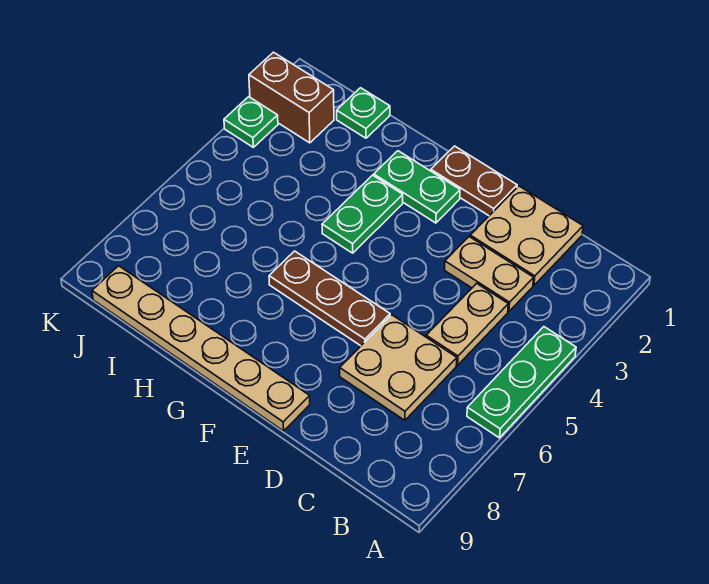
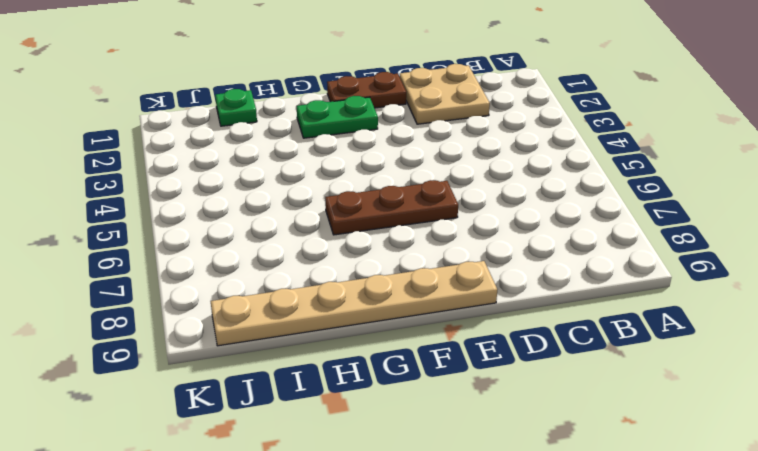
none -> green plate A4:A6 level 1
none -> tan plate C3:D3 level 1
none -> tan plate C4:C5 level 1

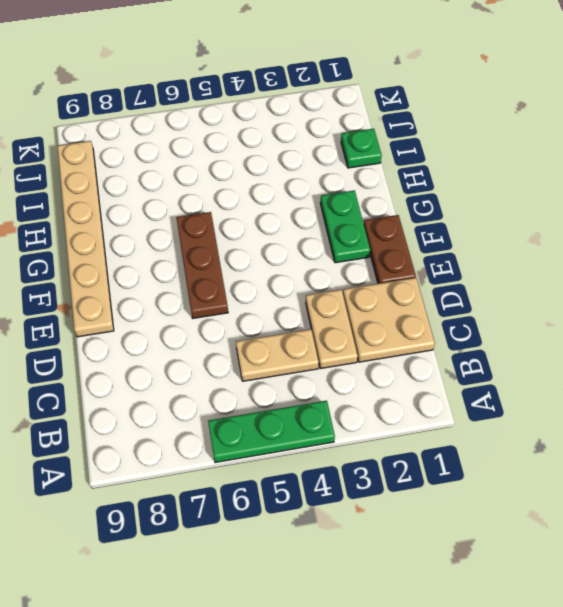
none -> tan plate C6:D7 level 1
none -> green plate G3:G4 level 1
none -> brown brick J2:K2 level 1

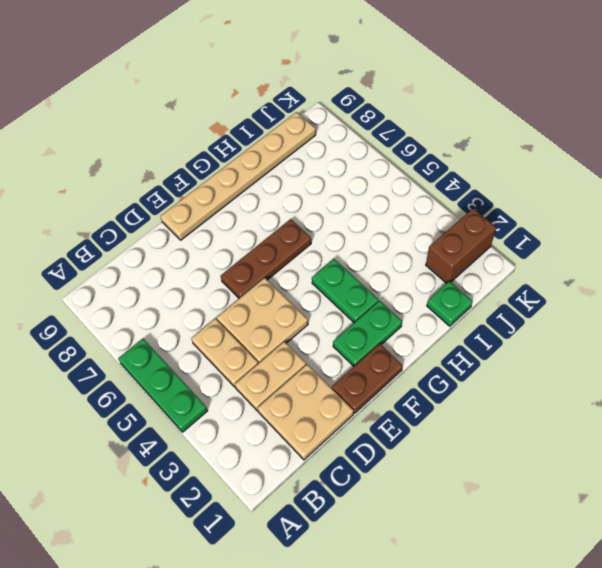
tan plate D4:E5 level 1 -> tan plate C6:D7 level 1
none -> green plate K3 level 1

